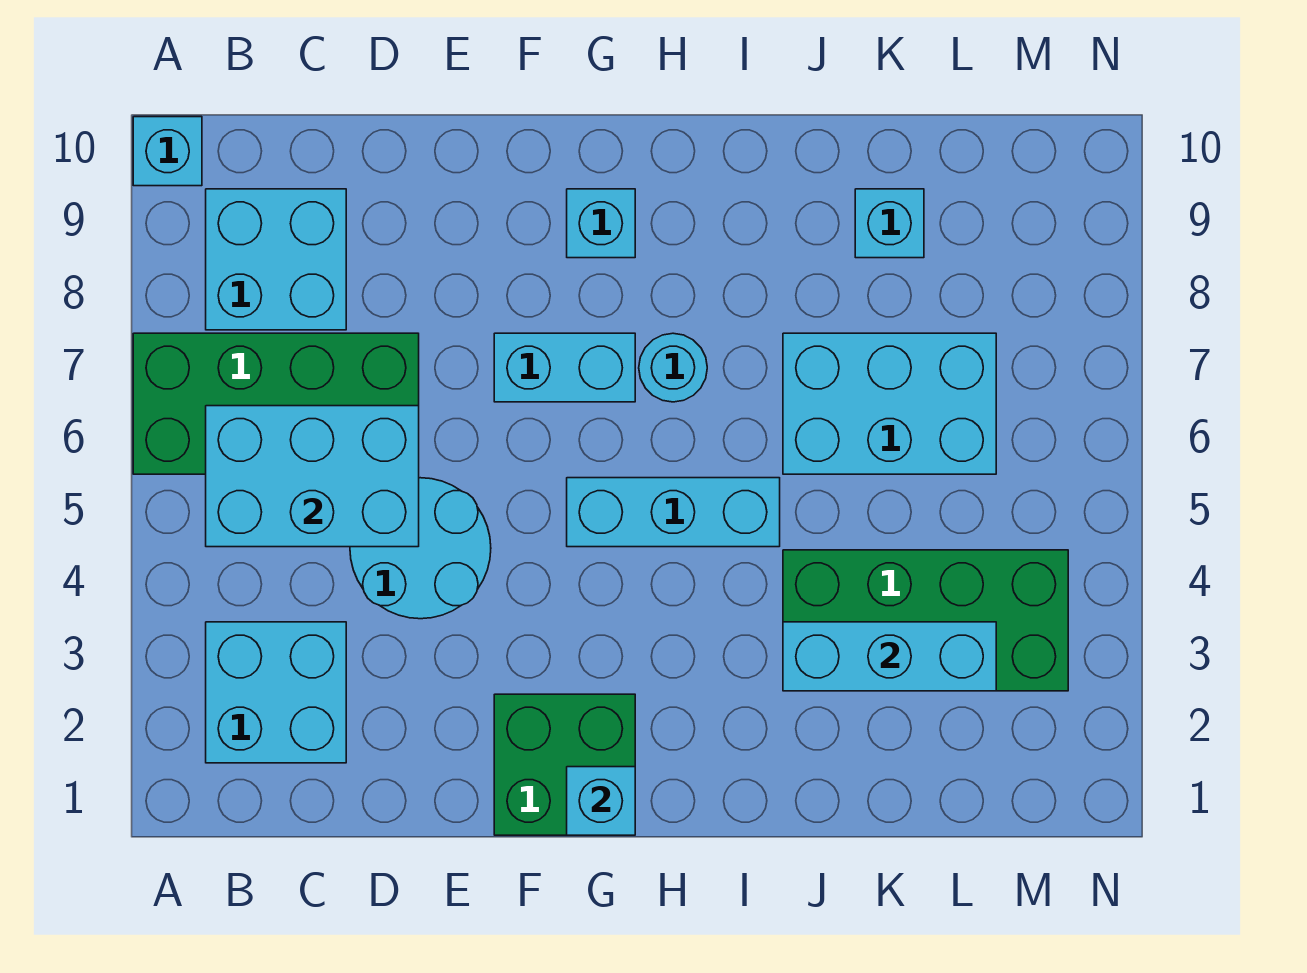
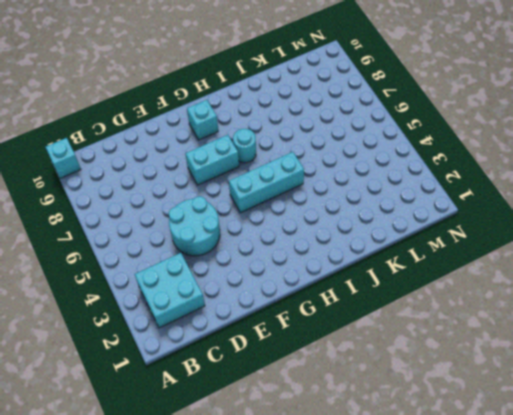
none -> green brick A6:D7 level 1
none -> cyan brick B8:C9 level 1
none -> green brick F1:G2 level 1

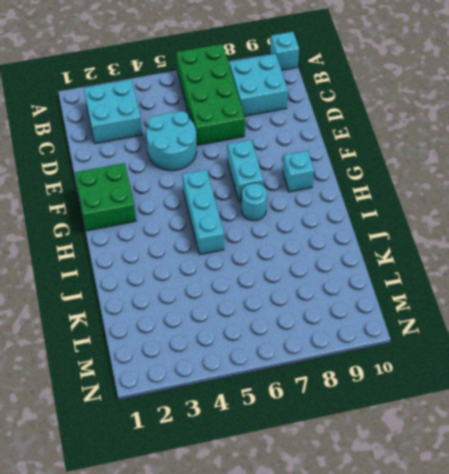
none -> green brick J3:M4 level 1
none -> cyan brick J6:L7 level 1
none -> cyan brick K9 level 1

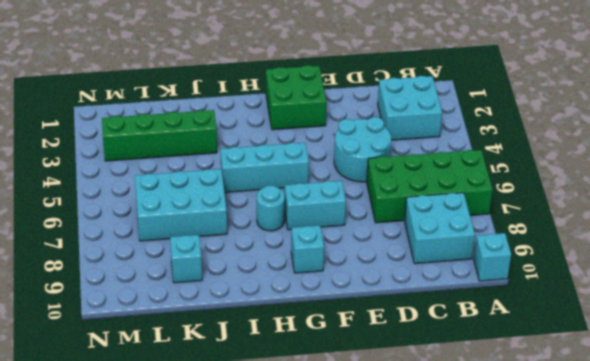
green brick J3:M3 level 1 -> green brick J3:M4 level 1
none -> cyan brick B5:D6 level 2
none -> cyan brick G1 level 2
none -> cyan brick J3:L3 level 2

